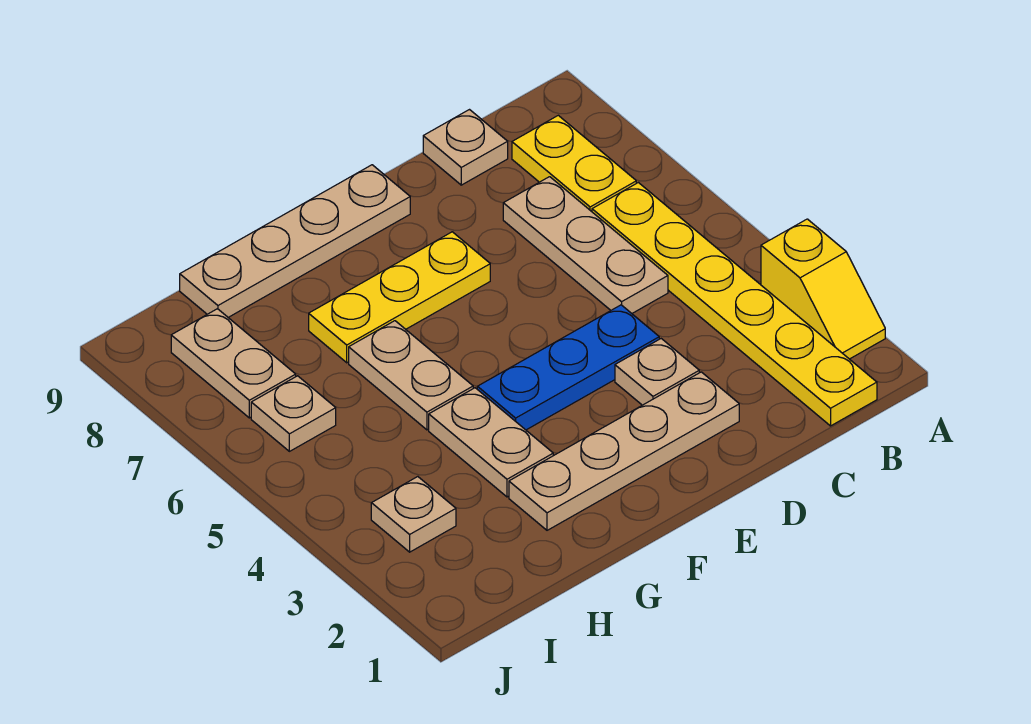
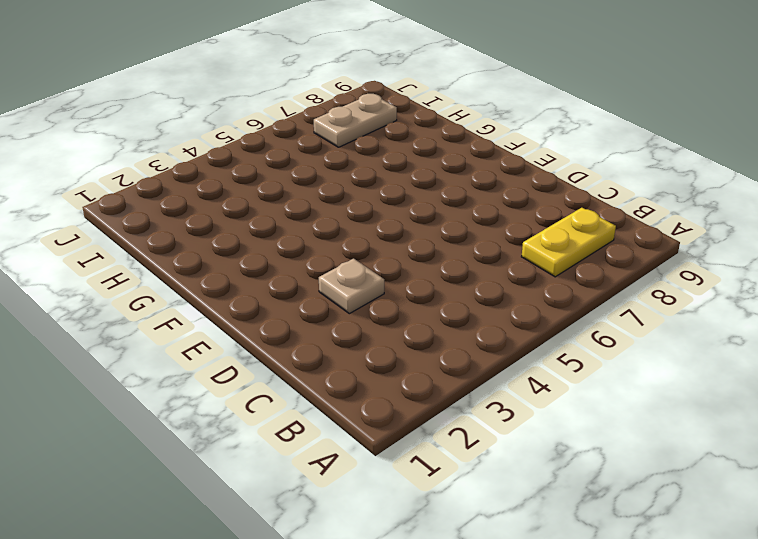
none -> yellow slope A2:A3 level 1 top 3
none -> yellow plate B1:B6 level 1
none -> tan plate C5:C7 level 1

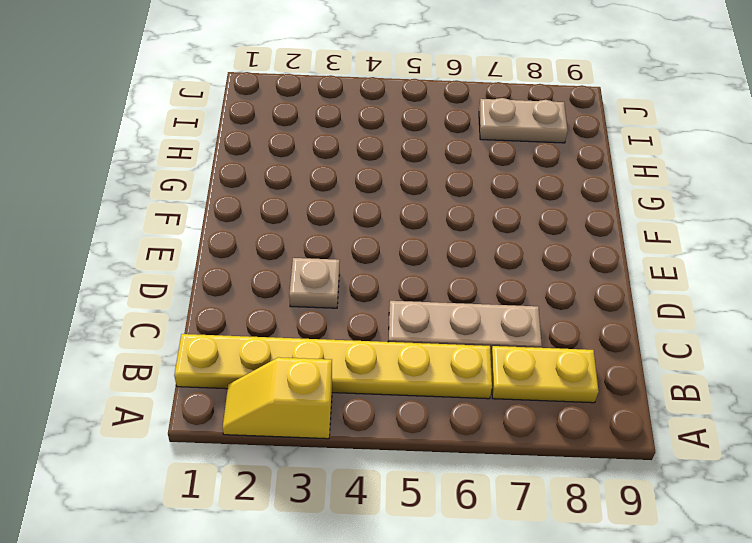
none -> tan plate C9 level 1
none -> tan plate D2:G2 level 1
none -> blue plate D4:F4 level 1

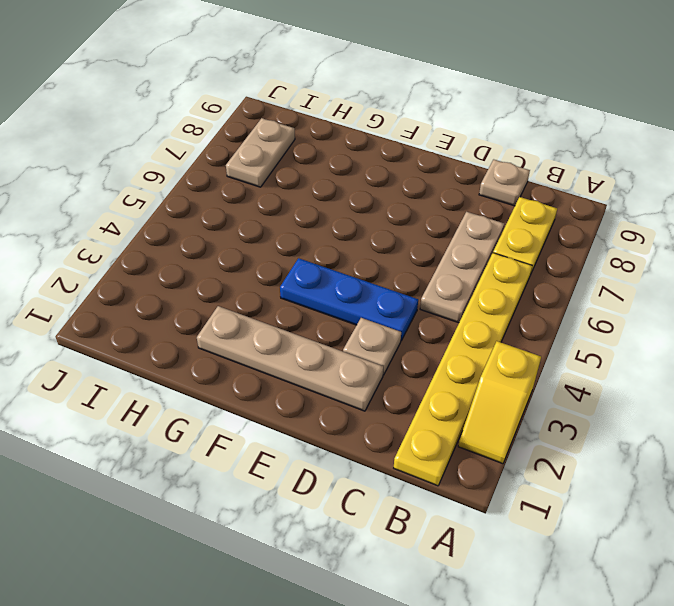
none -> yellow plate E7:G7 level 1
none -> tan plate E9:H9 level 1
none -> tan plate G3:G4 level 1

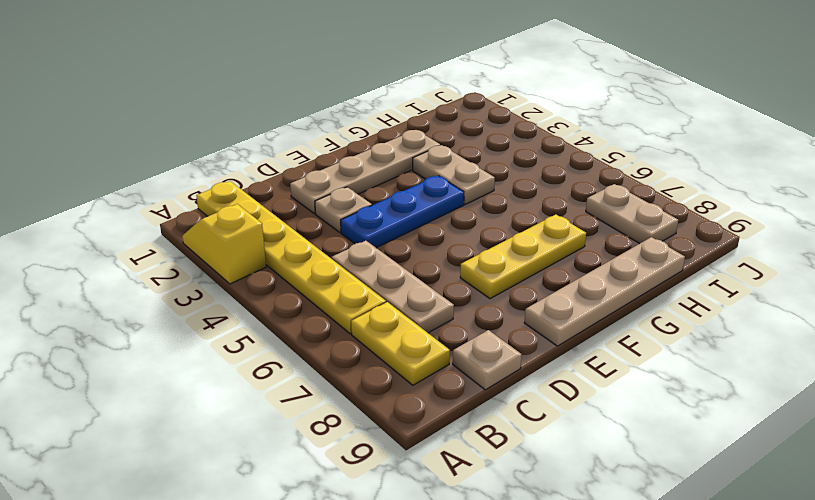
none -> tan plate G5:G6 level 1
none -> tan plate I3 level 1
none -> tan plate I6 level 1

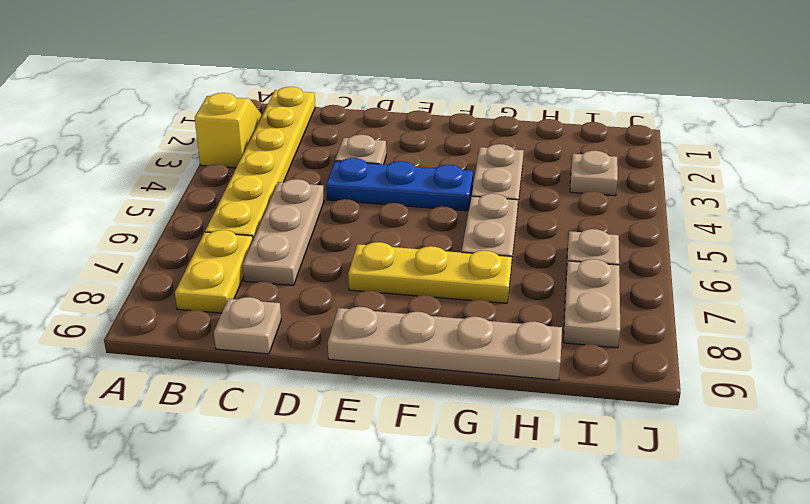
none -> tan plate D2:G2 level 1

